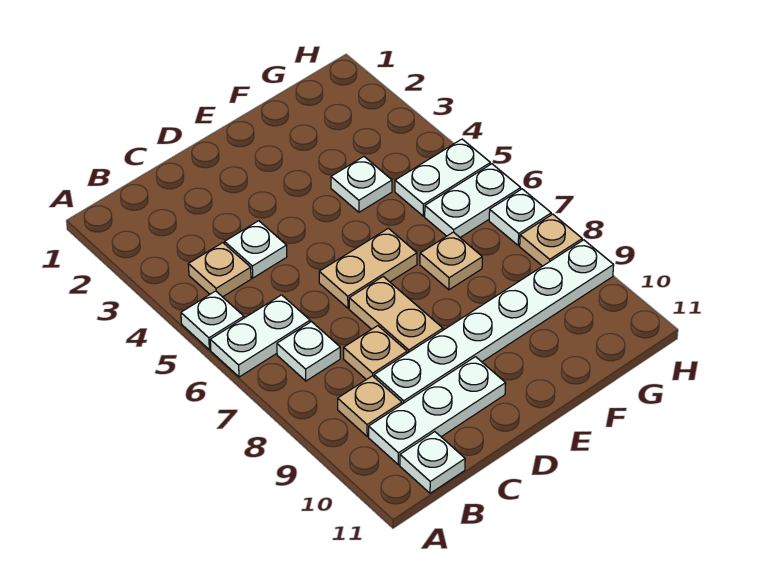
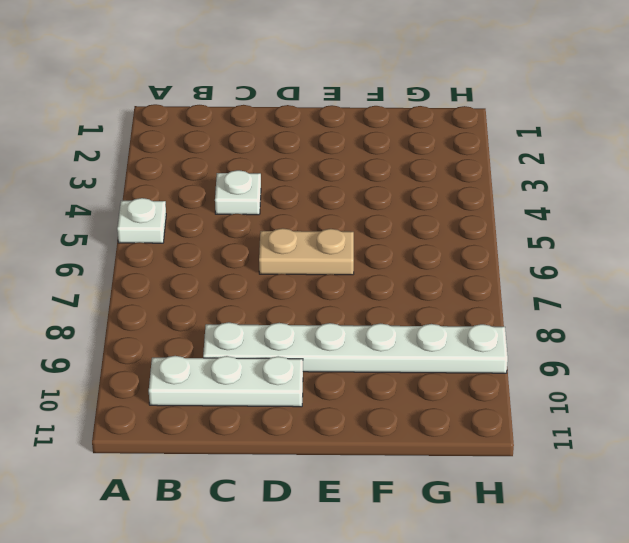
none -> white plate A6:B6 level 1
none -> tan plate B4 level 1
none -> white plate B7 level 1

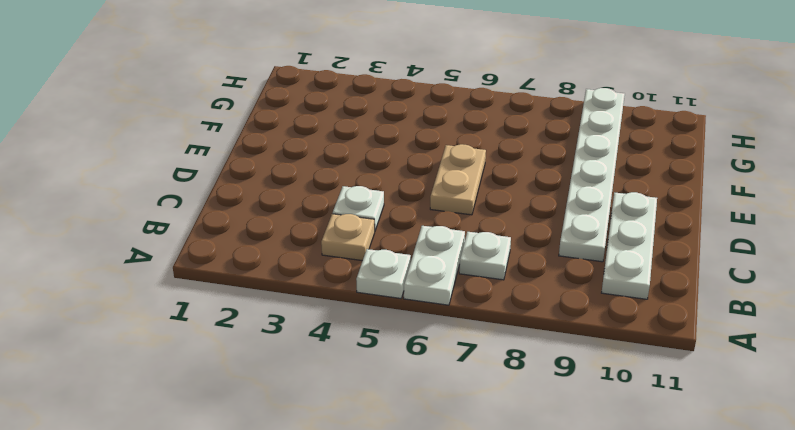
none -> tan plate B9 level 1
none -> white plate B11 level 1
none -> tan plate C8 level 1

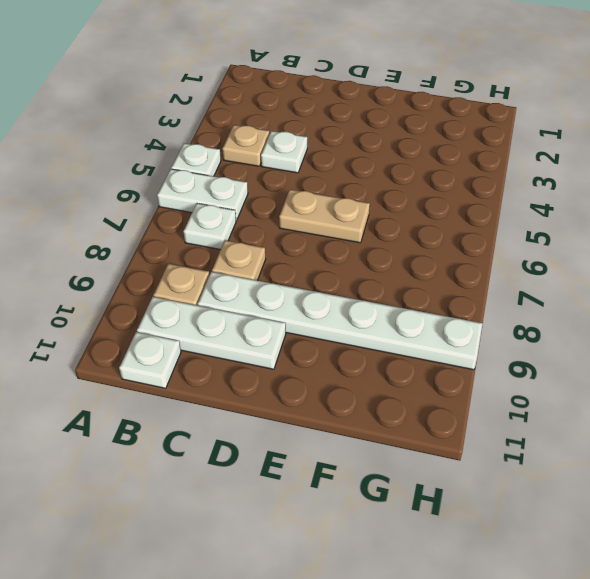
none -> tan plate D7:D8 level 1
none -> white plate F4 level 1
none -> tan plate F7 level 1

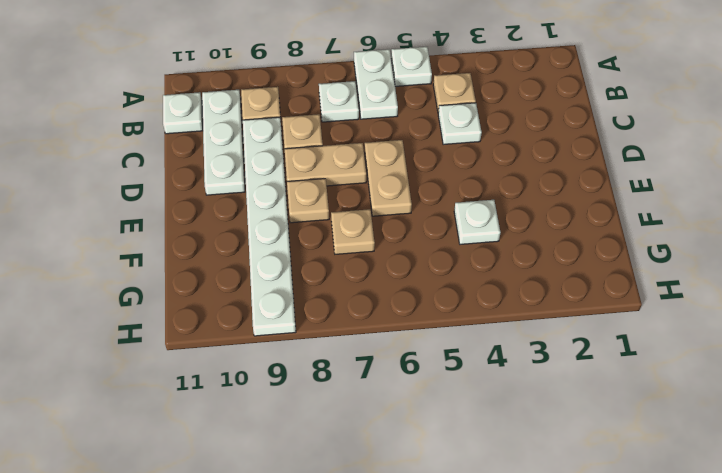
tan plate E8 level 1 -> tan plate H8 level 1
none -> white plate G5:H5 level 1
none -> white plate G6:H6 level 1
none -> white plate H7 level 1

